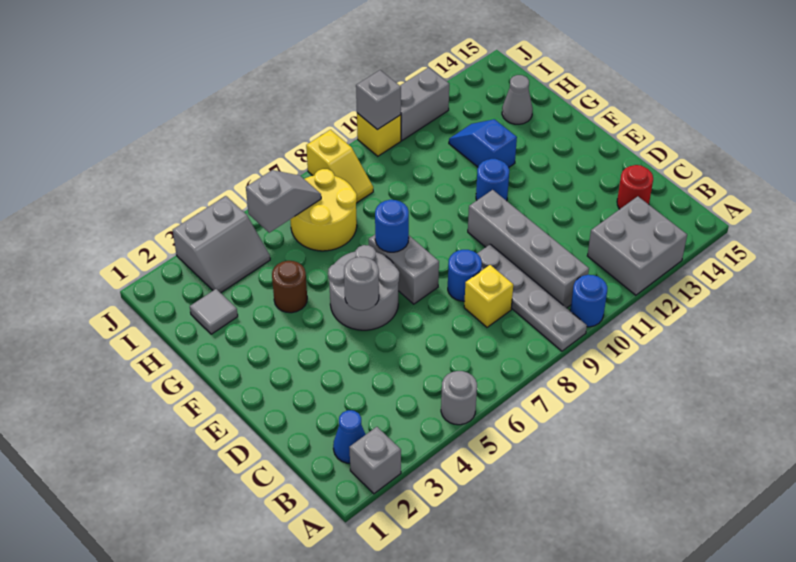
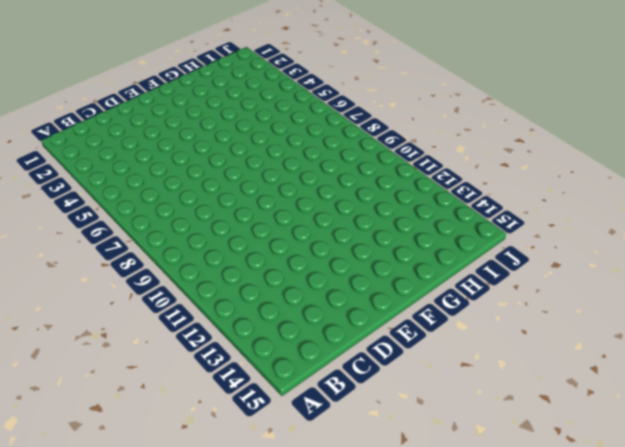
none -> grey brick A2 level 1
none -> grey round brick A5 level 1
none -> grey plate A9:D9 level 1

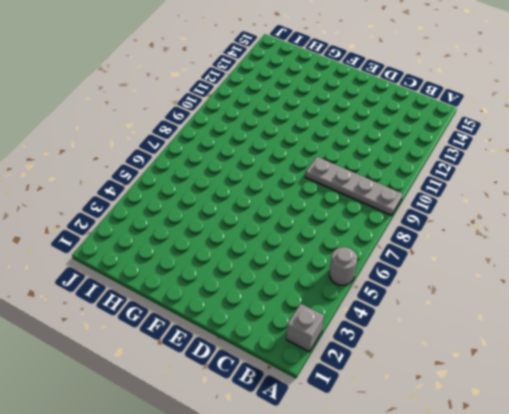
none -> blue round brick A10 level 1
none -> grey brick A12:B13 level 1
none -> blue cone B2 level 1

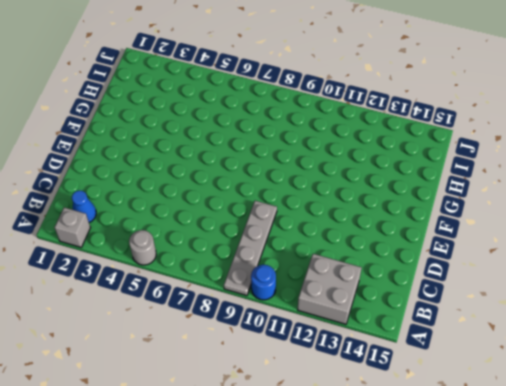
none -> grey brick B10:E10 level 1
none -> yellow brick C8 level 1
none -> red round brick C14 level 1

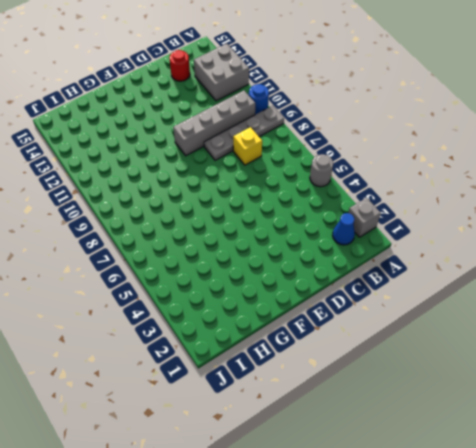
none -> blue round brick D8 level 1
none -> grey round brick E5:F6 level 1
none -> grey brick E7:F7 level 1

